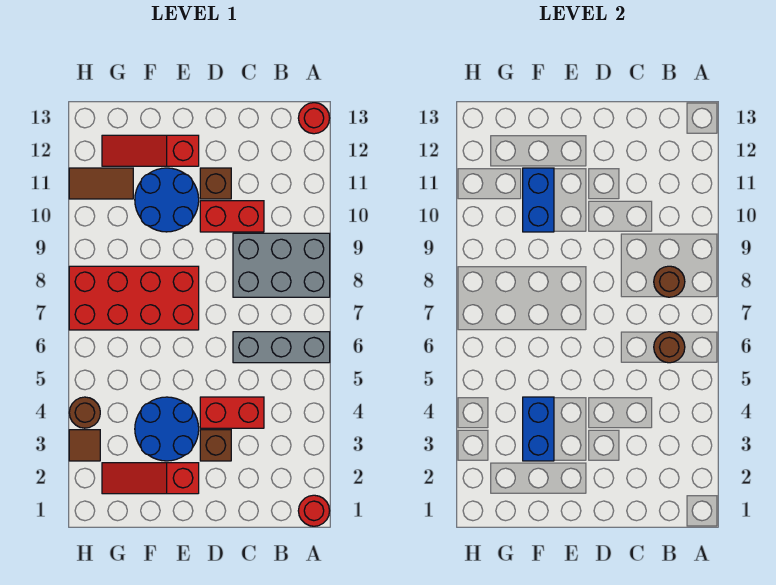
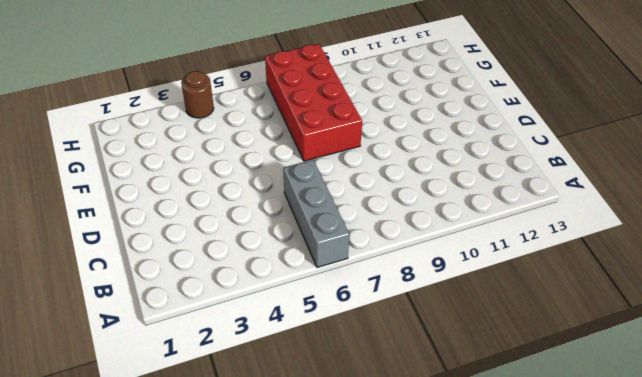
none -> red round brick A1 level 1
none -> grey brick A8:C9 level 1
none -> red round brick A13 level 1

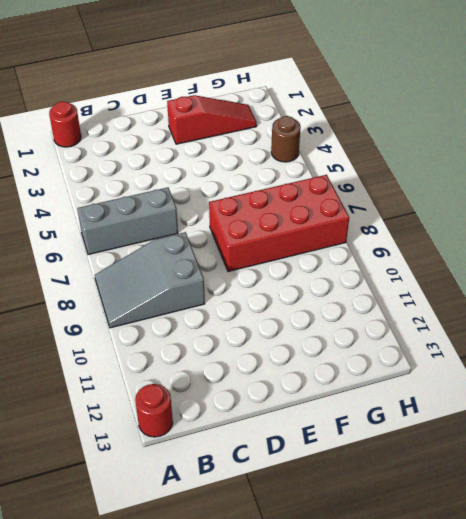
grey slope A8:C9 level 1 top C -> grey brick A8:C9 level 1
none -> red brick C4:D4 level 1
none -> red brick C10:D10 level 1
none -> brown brick D3 level 1

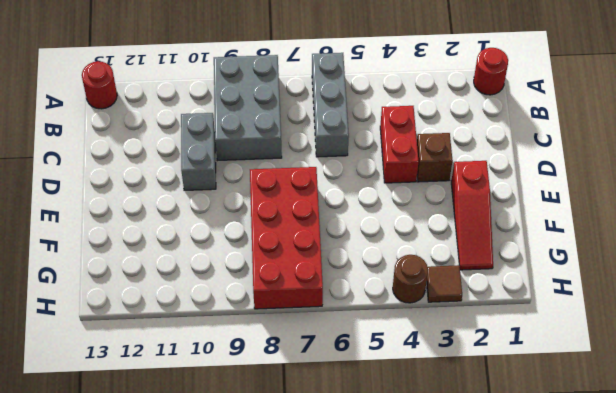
grey brick C10:D10 level 1 -> red brick C10:D10 level 1
none -> brown brick D11 level 1
none -> blue round brick E3:F4 level 1
none -> blue round brick E10:F11 level 1

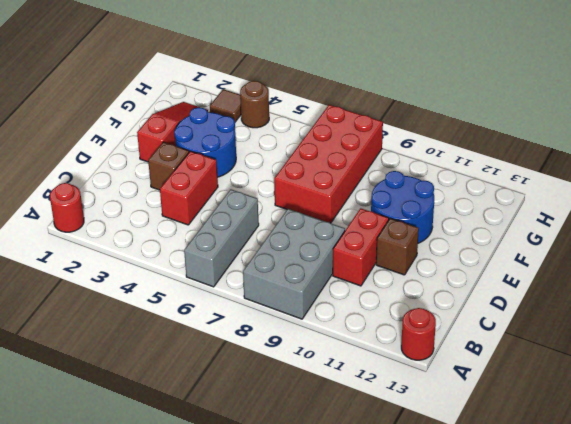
none -> red slope E12:G12 level 1 top E
none -> brown tile G11:H11 level 1
none -> brown round brick B6 level 2

